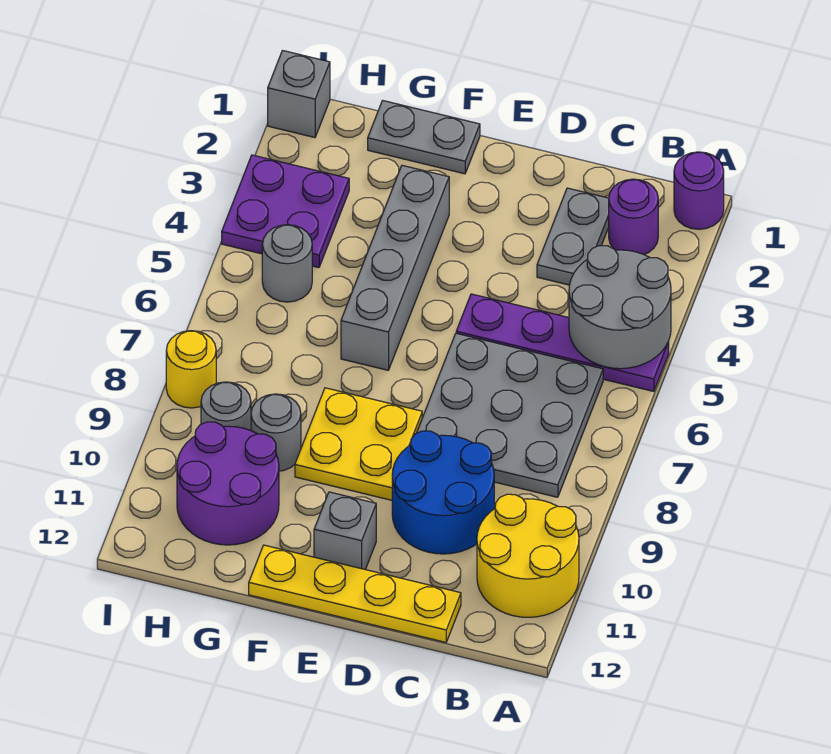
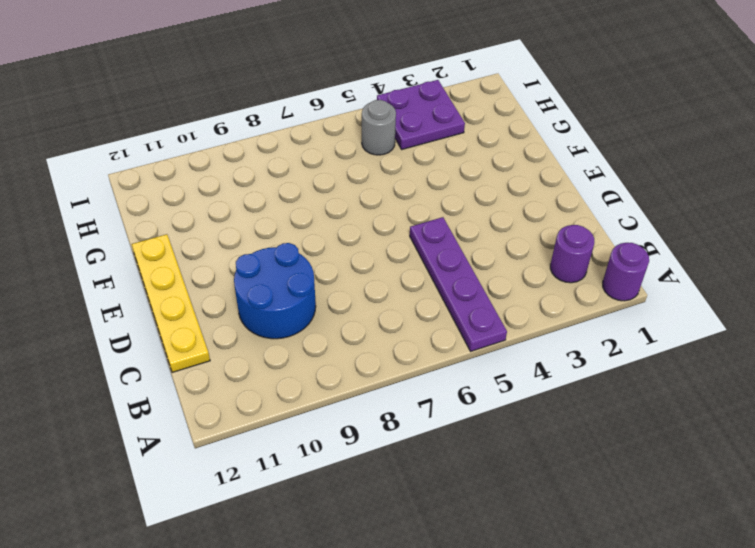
none -> yellow round brick A10:B11 level 1
none -> grey plate B6:D8 level 1
none -> grey plate C2:C3 level 1

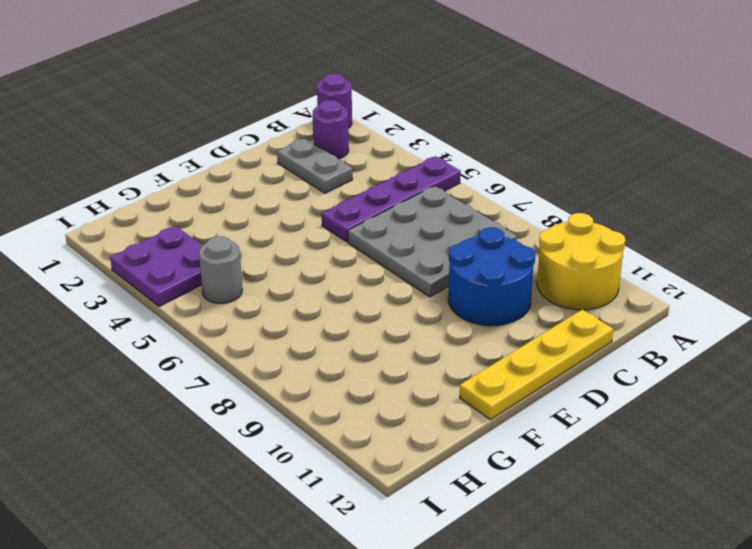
none -> yellow plate E8:F9 level 1
none -> grey brick E11 level 1
none -> grey plate F1:G1 level 1

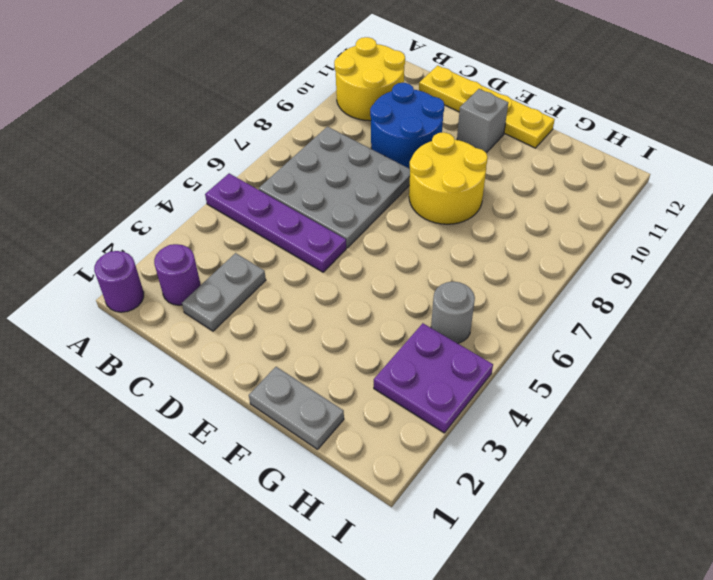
yellow round brick E8:F9 level 1 -> yellow plate E8:F9 level 1
none -> grey brick F3:F6 level 1
none -> grey round brick G9 level 1
none -> purple round brick G10:H11 level 1

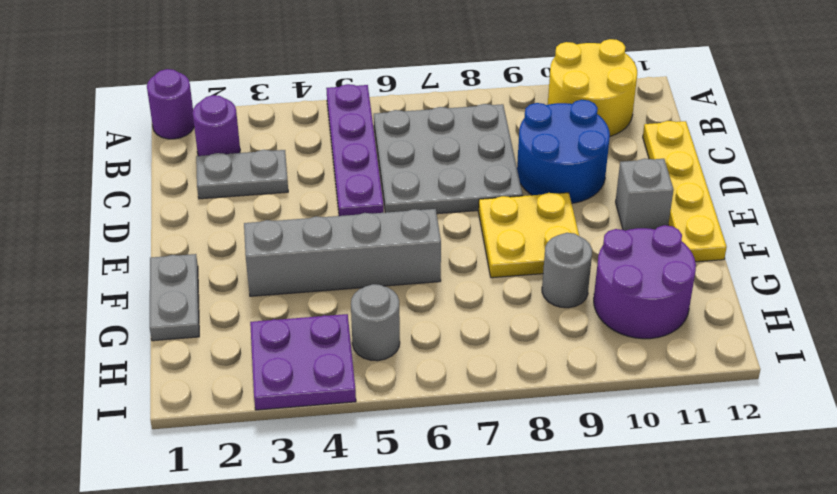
none -> grey round brick H9 level 1
none -> grey brick I1 level 1
none -> yellow round brick I8 level 1

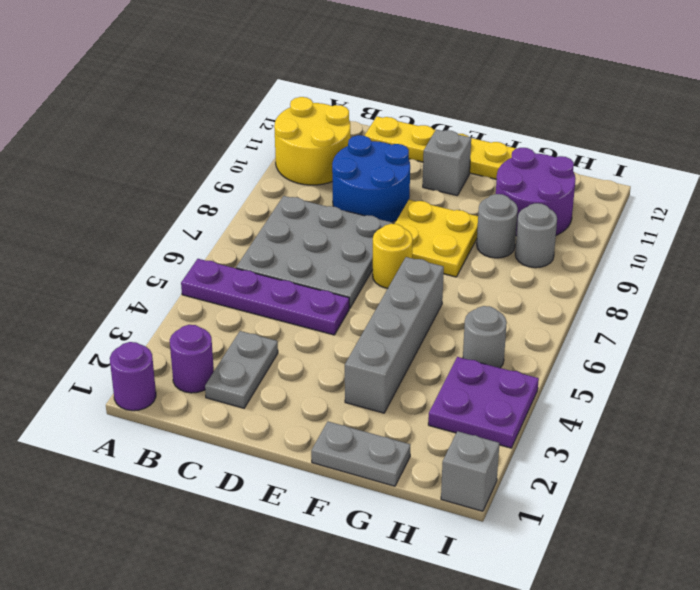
yellow round brick E7 level 1 -> yellow round brick I8 level 1
none -> grey round brick A4:B5 level 2

